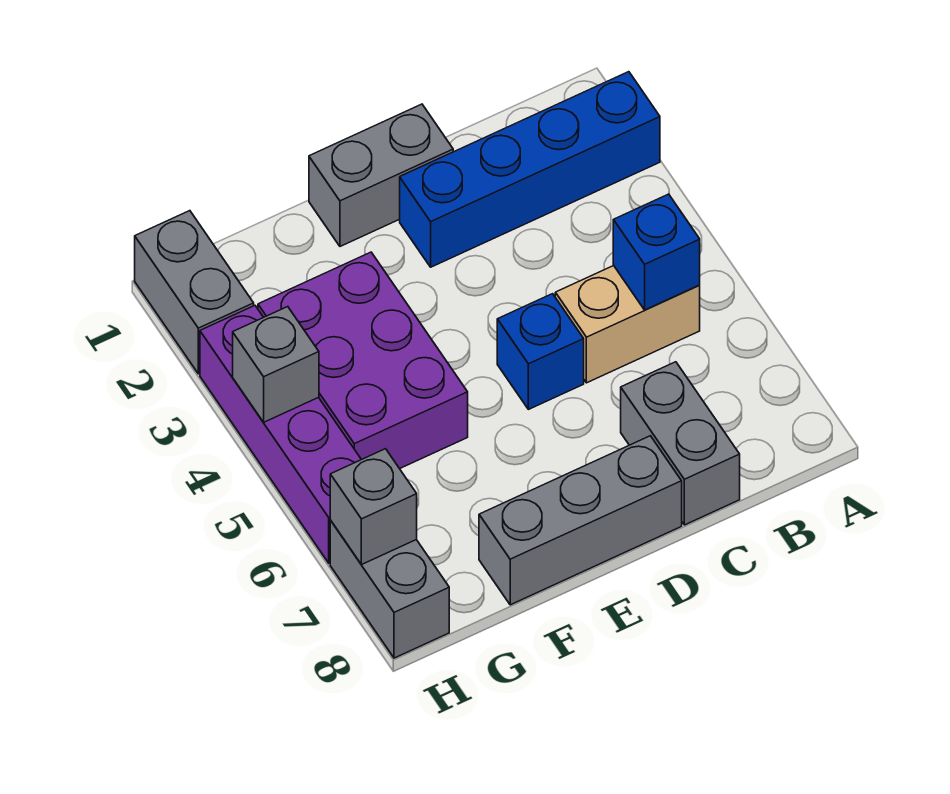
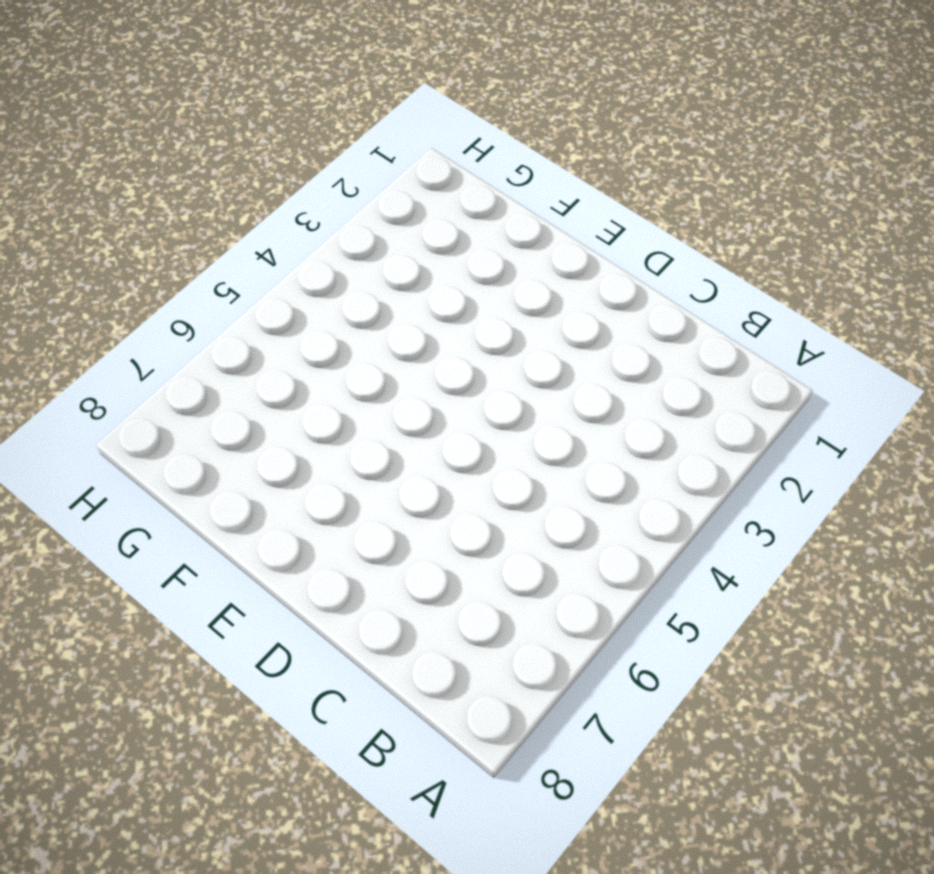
none -> blue brick A2:D2 level 1
none -> tan brick B5:C5 level 1
none -> grey brick C7:C8 level 1

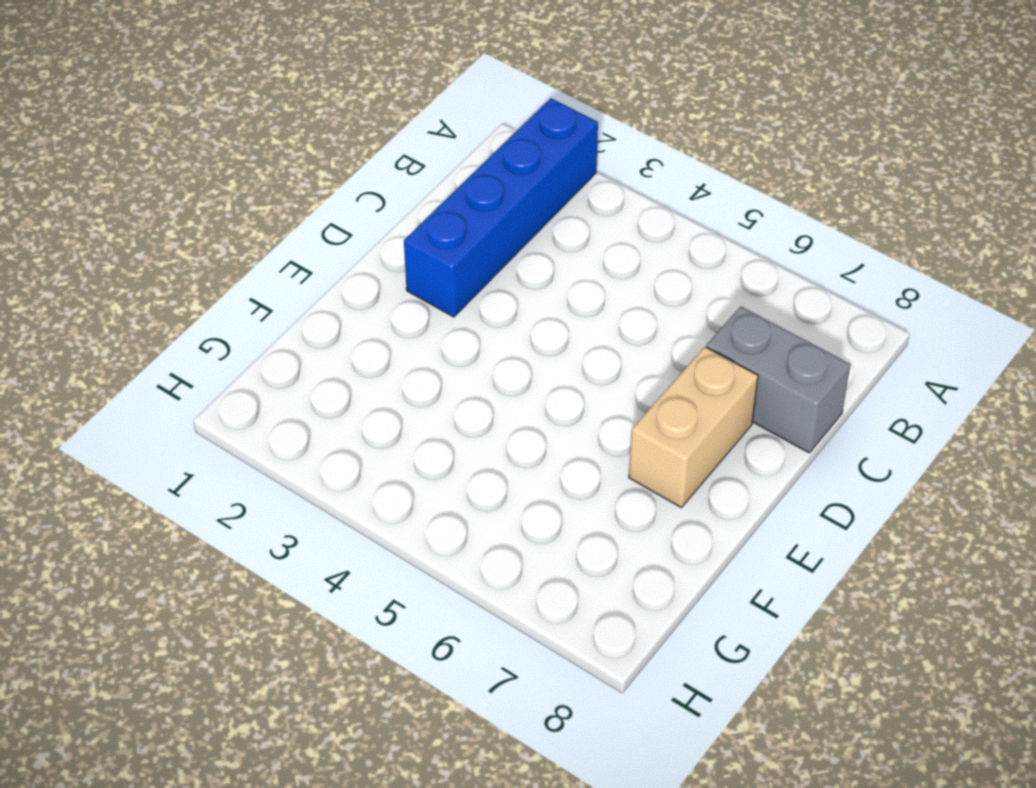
tan brick D7:E7 level 1 -> tan brick B5:C5 level 1
none -> grey brick D1:E1 level 1
none -> blue brick D5 level 1
none -> grey brick D8:F8 level 1

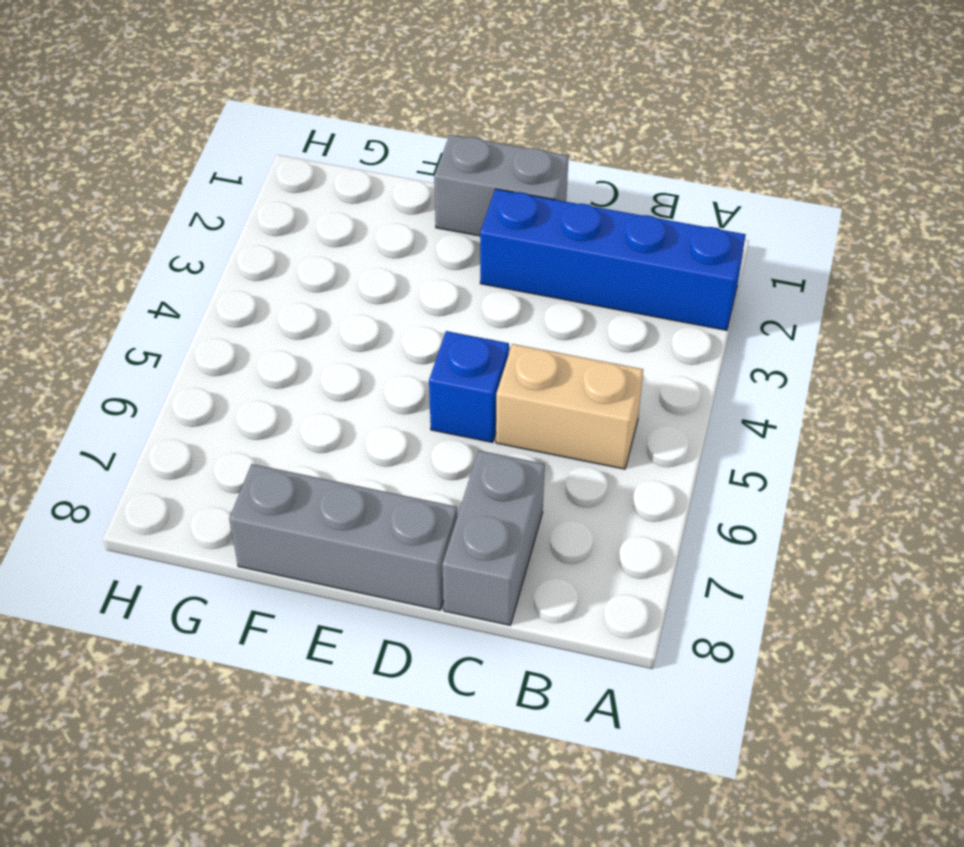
none -> purple brick F3:G5 level 1
none -> grey brick H1:H2 level 1
none -> purple brick H3:H6 level 1

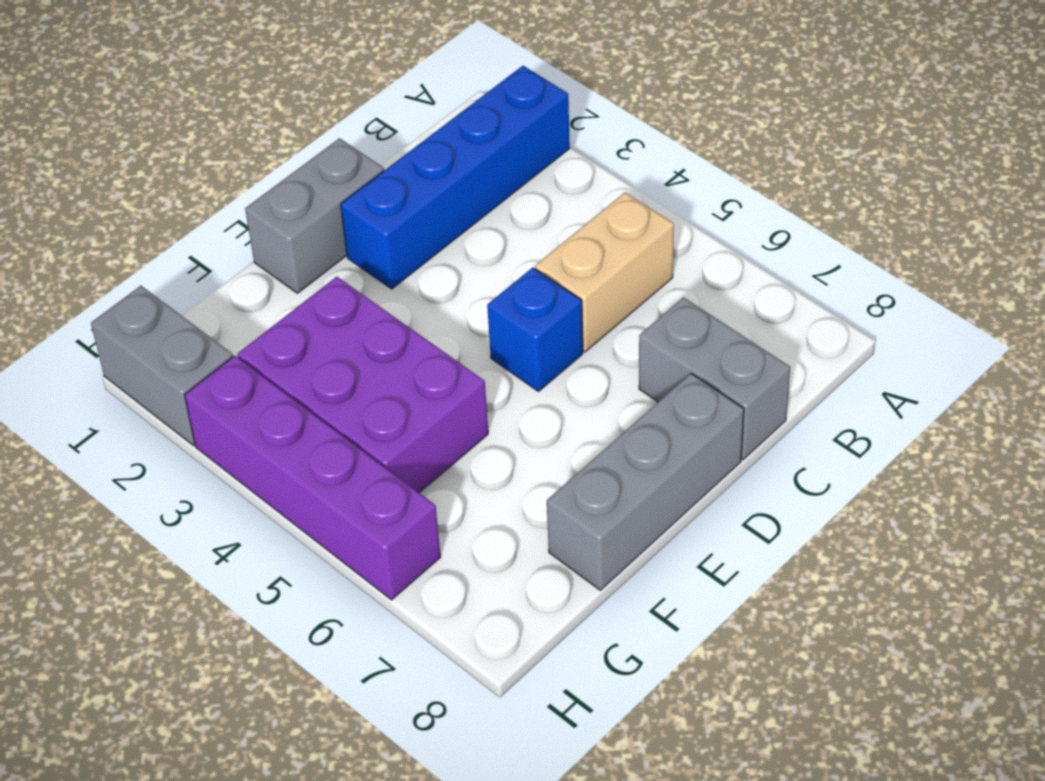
none -> grey brick H7:H8 level 1
none -> blue brick B5 level 2
none -> grey brick H4 level 2

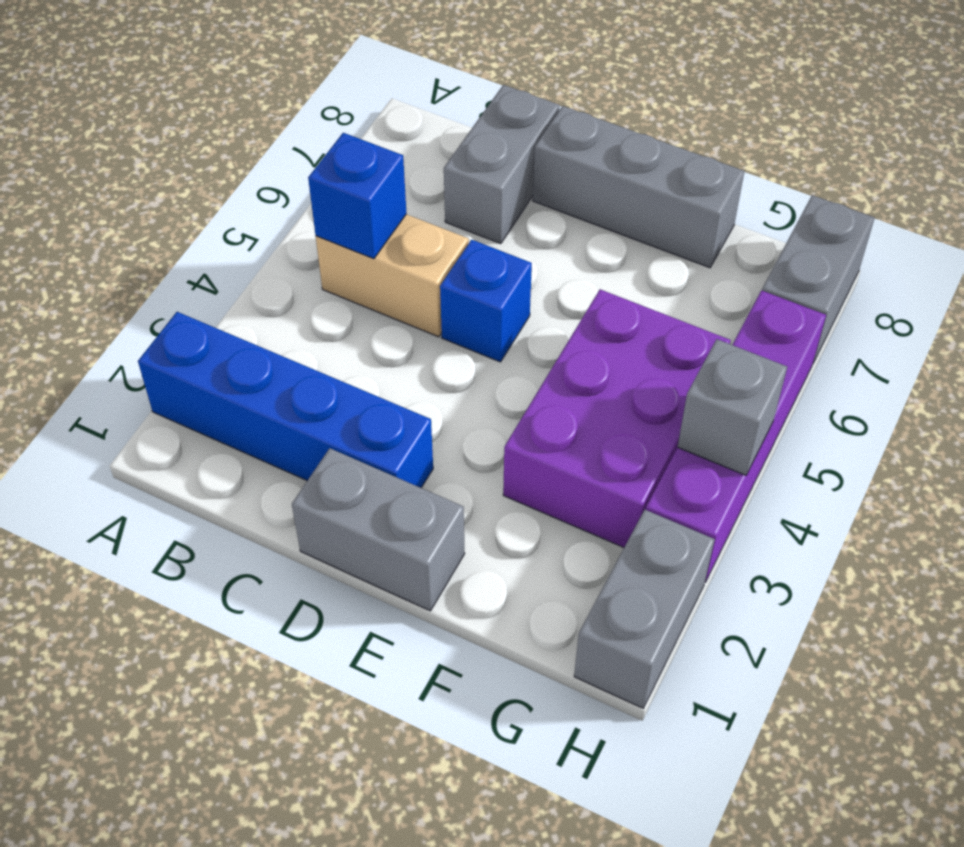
none -> grey brick H7 level 2

